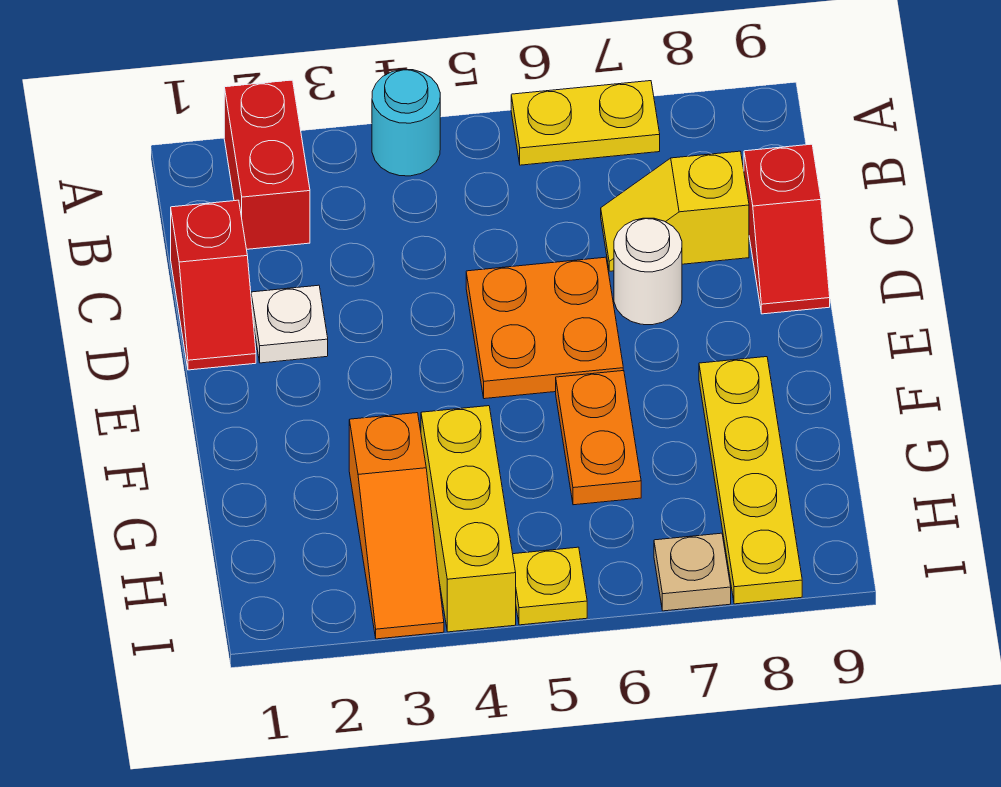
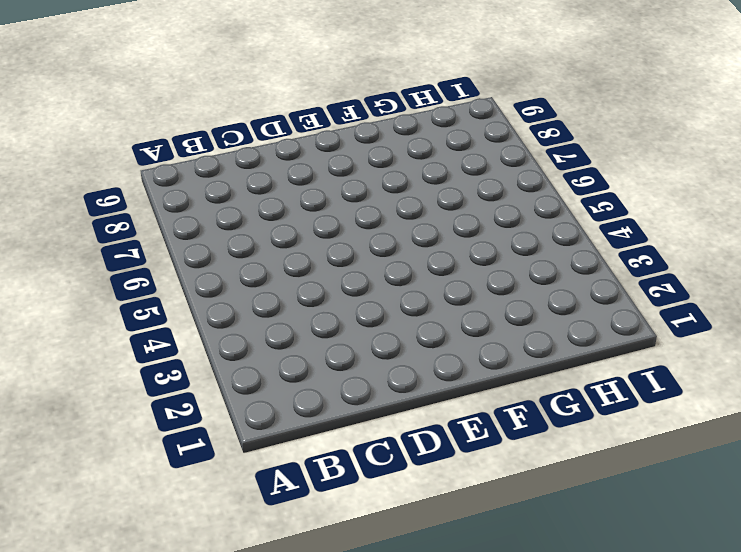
none -> red brick A2:B2 level 1
none -> cyan round brick A4 level 1
none -> yellow plate A6:A7 level 1

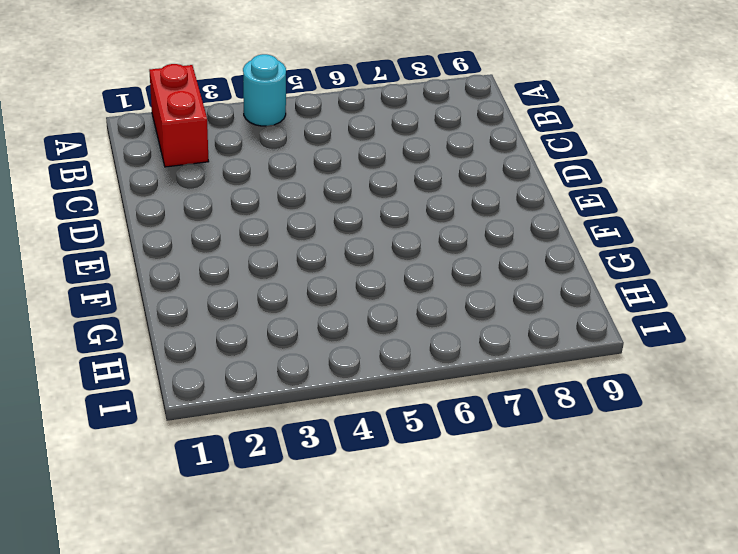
none -> yellow plate A6:A7 level 1
none -> red slope C1:D1 level 1 top C
none -> yellow slope C7:C8 level 1 top 8

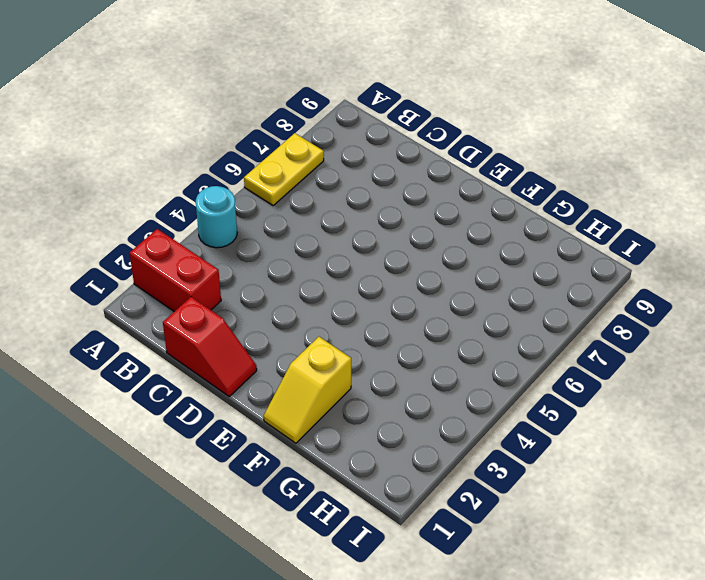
yellow slope F1:F2 level 1 top 2 -> yellow slope C7:C8 level 1 top 8
none -> red slope C9:D9 level 1 top C
none -> white plate D2 level 1
none -> orange plate D5:E6 level 1

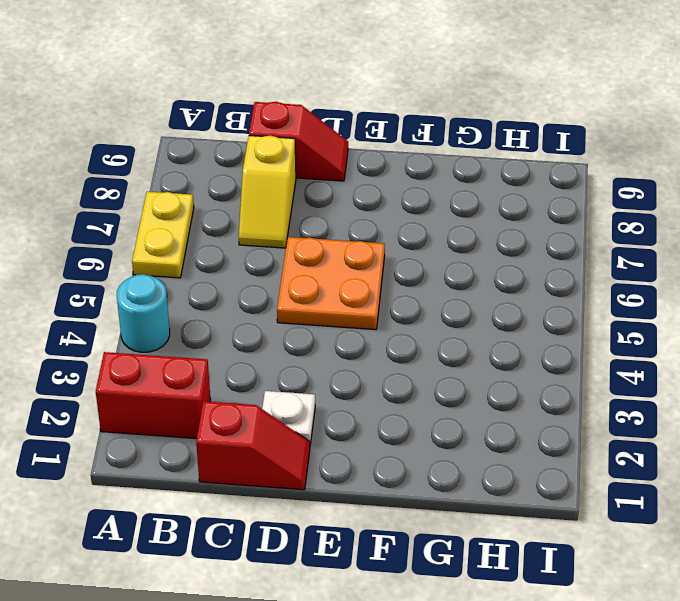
none -> white round brick D7 level 1
none -> orange plate F6:G6 level 1
none -> yellow plate F8:I8 level 1

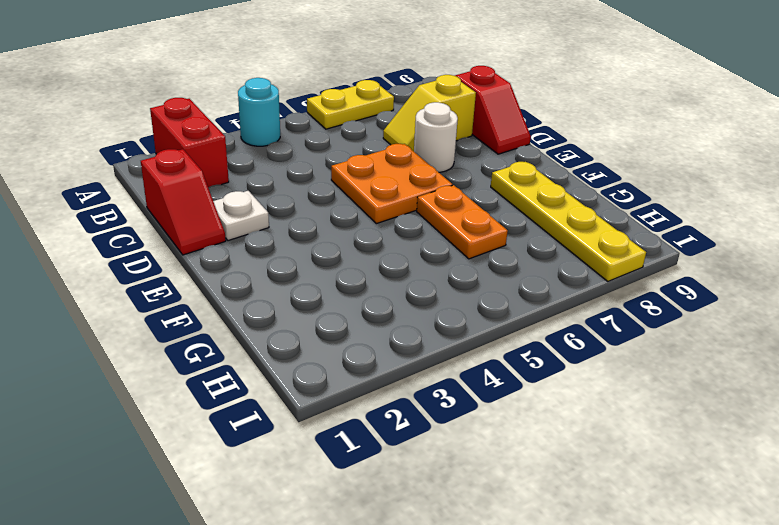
none -> orange slope G3:I3 level 1 top G
none -> yellow brick G4:I4 level 1
none -> yellow plate I5 level 1

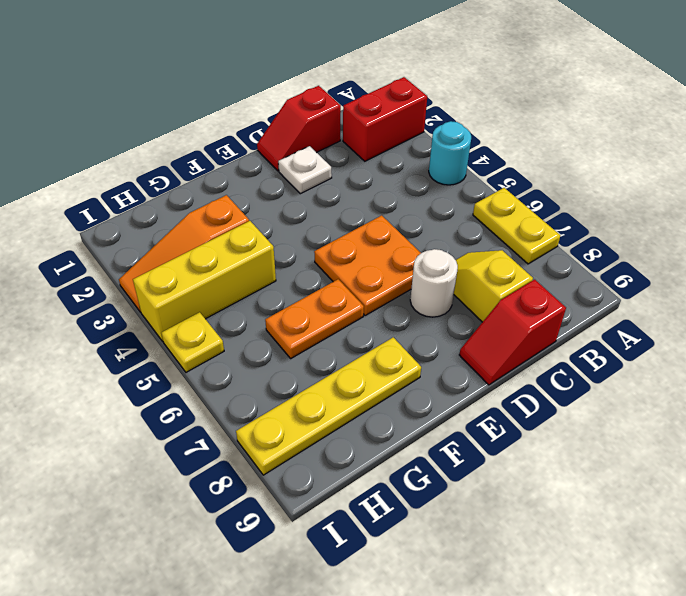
none -> tan plate I7 level 1

